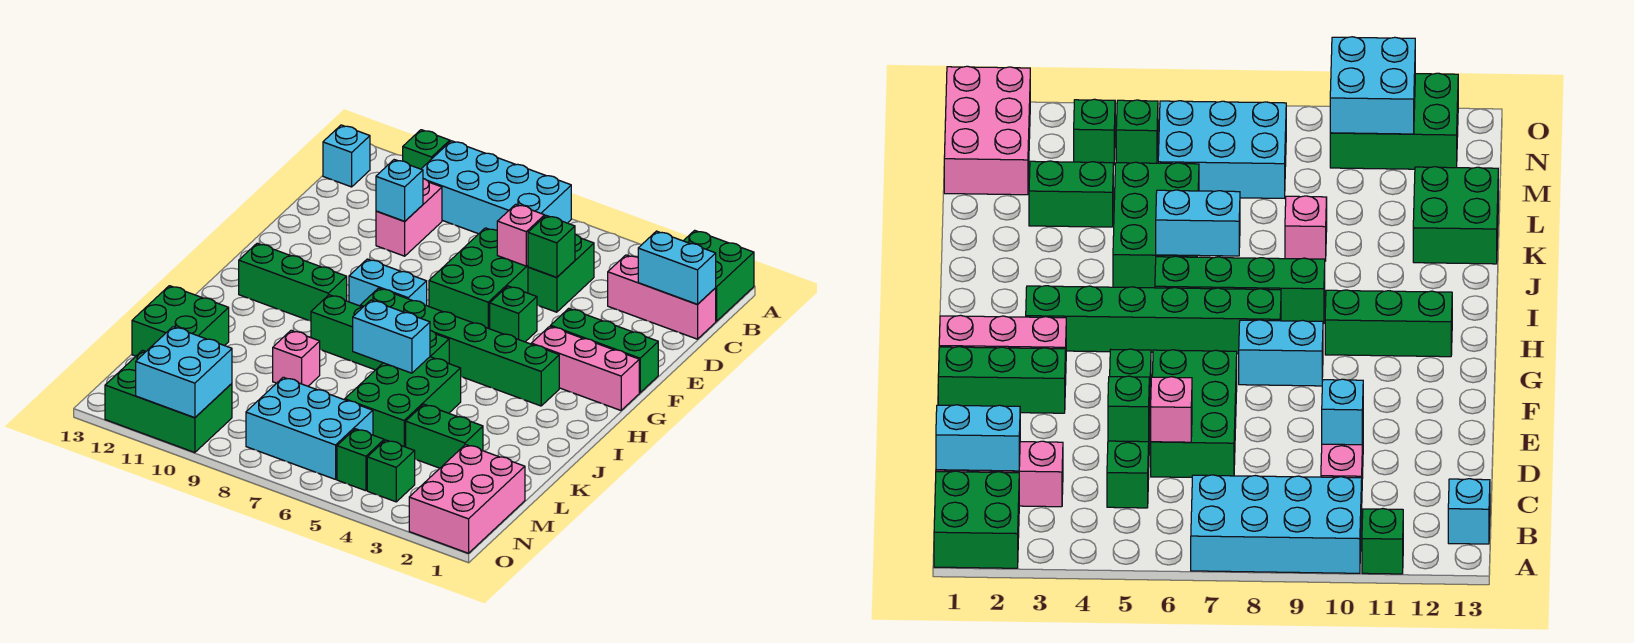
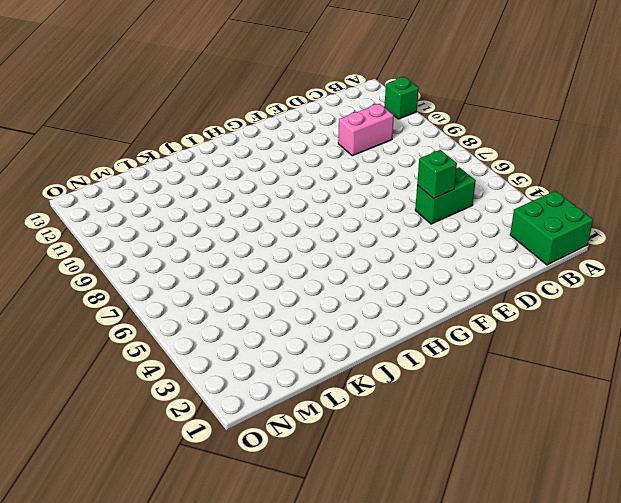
none -> cyan brick A7:B10 level 1
none -> cyan brick B13 level 1
none -> pink brick C1:C3 level 1
none -> green brick D6:F7 level 1

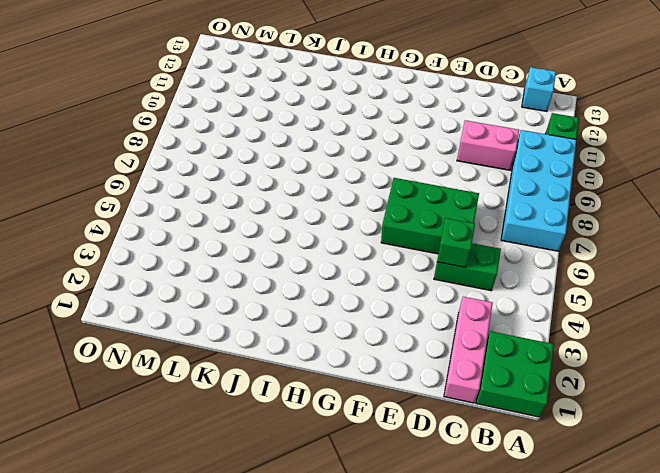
none -> green brick F1:F3 level 1
none -> green brick F5 level 1
none -> pink brick G1:G3 level 1
none -> cyan brick G8:G9 level 1

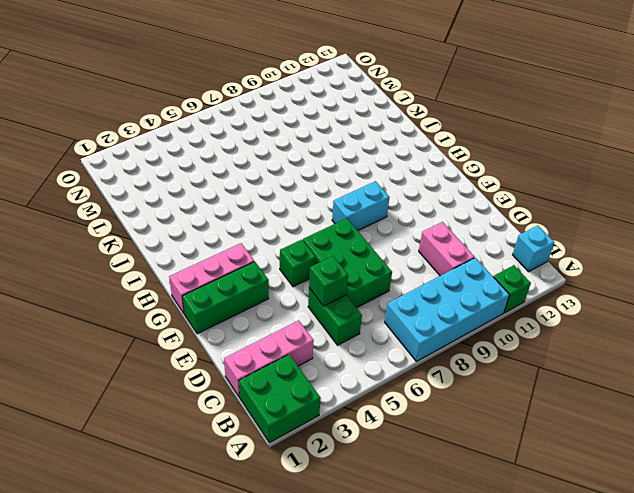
none -> green brick H3:H8 level 1
none -> green brick H10:H12 level 1
none -> green brick I6:I9 level 1
none -> green brick J5:L6 level 1

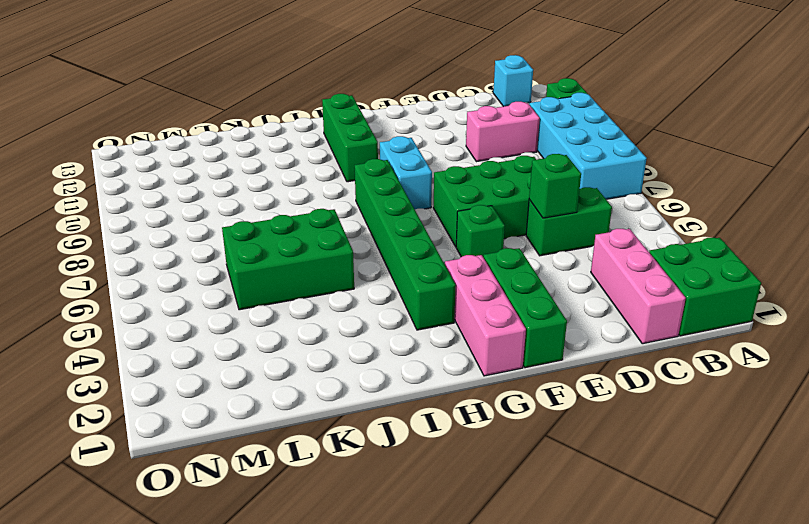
none -> green brick I6:I9 level 1
none -> pink brick K9 level 1
none -> green brick K12:L13 level 1
none -> green brick L3:L4 level 1

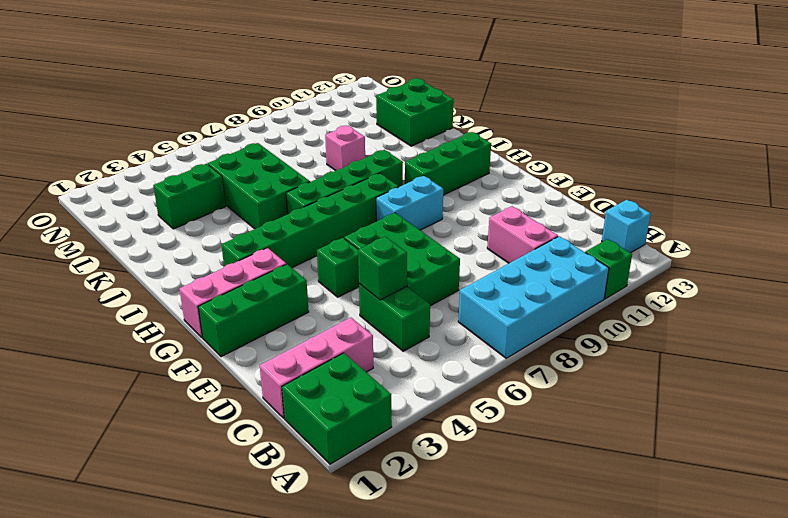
none -> pink brick M1:O2 level 1
none -> cyan brick M6:N8 level 1
none -> green brick N4 level 1
none -> green brick N5 level 1

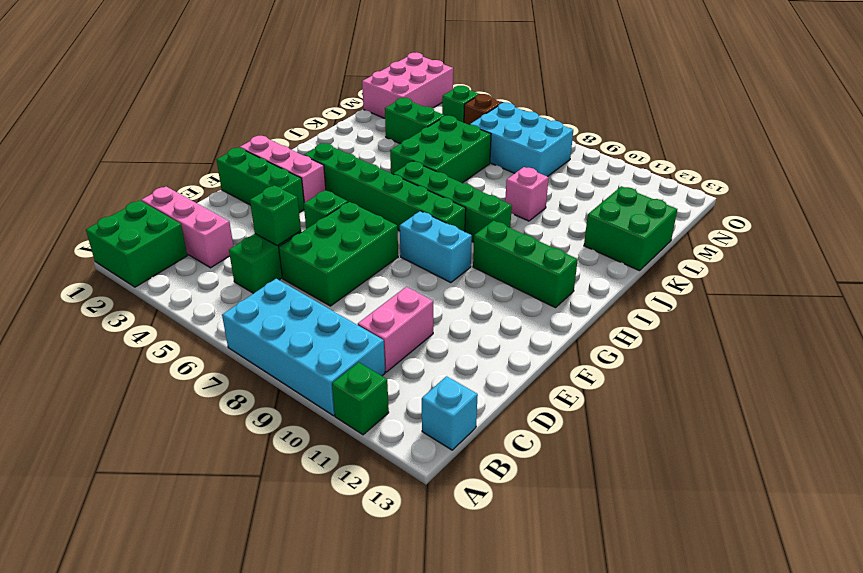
brown brick N5 level 1 -> green brick N5 level 1
none -> green brick N10:O12 level 1
none -> cyan brick C1:C2 level 2
none -> pink brick D6 level 2
none -> cyan brick D10 level 2

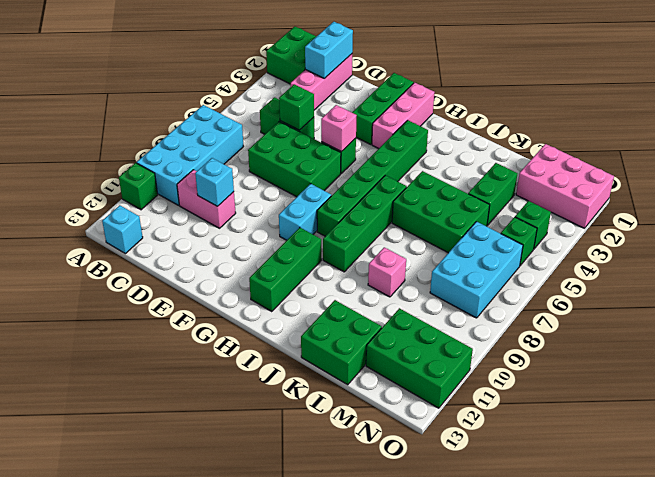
pink brick F5 level 2 -> pink brick D6 level 2
green brick M11:O12 level 1 -> green brick N10:O12 level 1
none -> cyan brick J6:J7 level 2
none -> cyan brick N10:O11 level 2

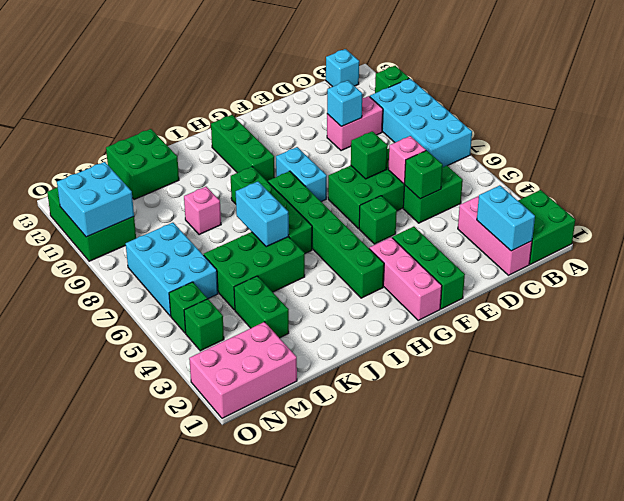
green brick E7 level 2 -> none

